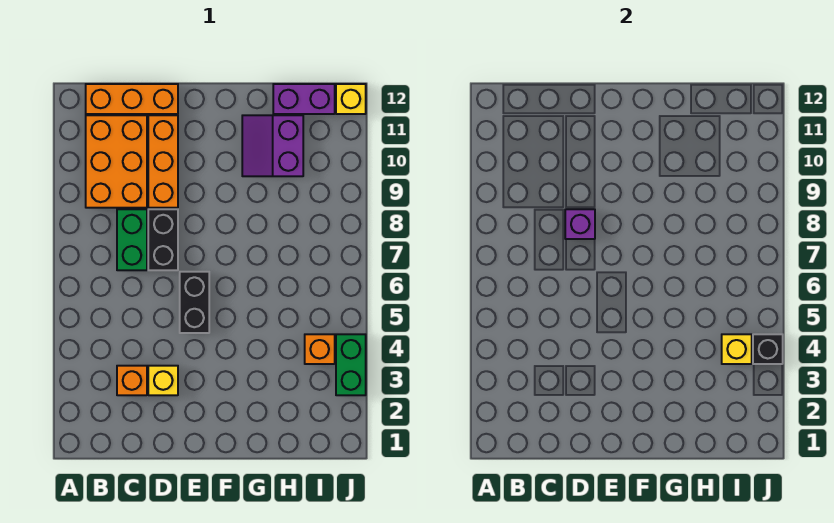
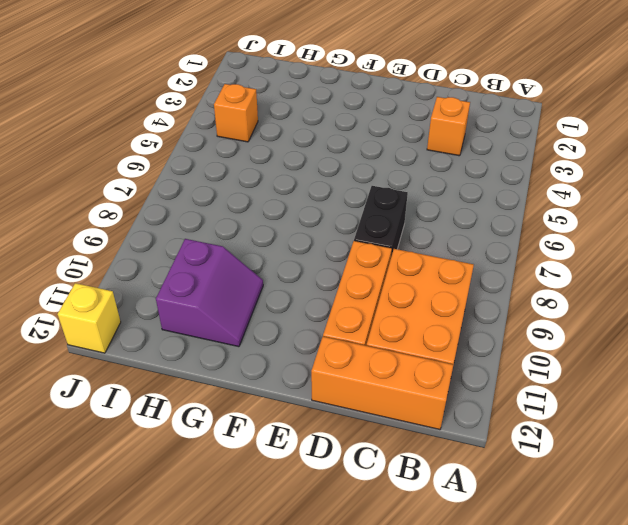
none -> green brick C7:C8 level 1
none -> yellow brick D3 level 1
none -> black brick E5:E6 level 1

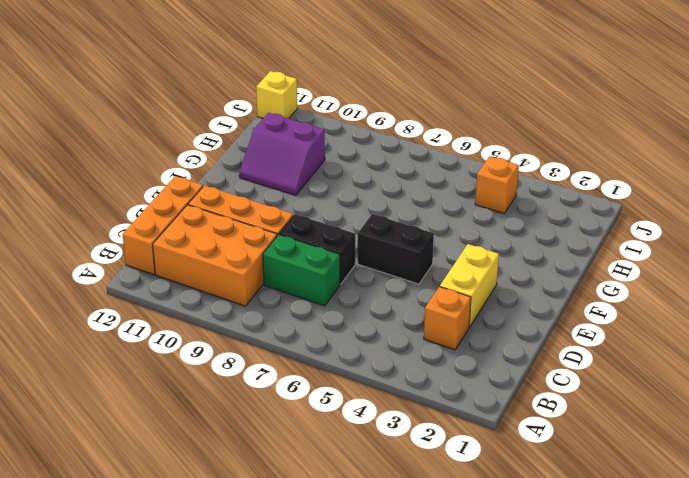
yellow brick D3:E3 level 1 -> yellow brick D3 level 1
none -> purple brick H12:I12 level 1
none -> green brick J3:J4 level 1
none -> purple brick D8 level 2

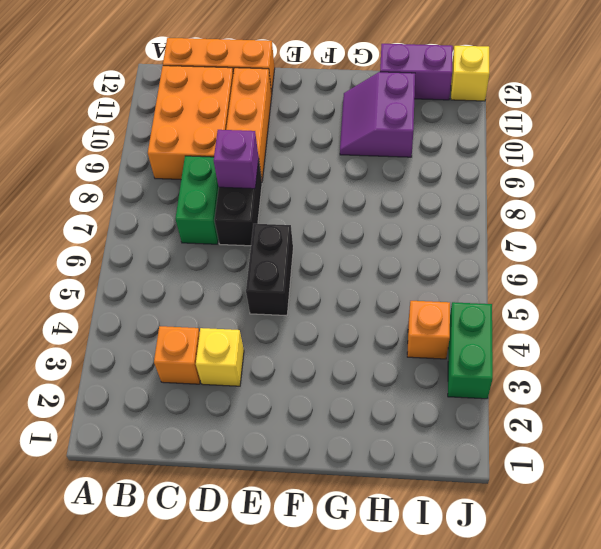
none -> yellow brick I4 level 2
none -> black brick J4 level 2

